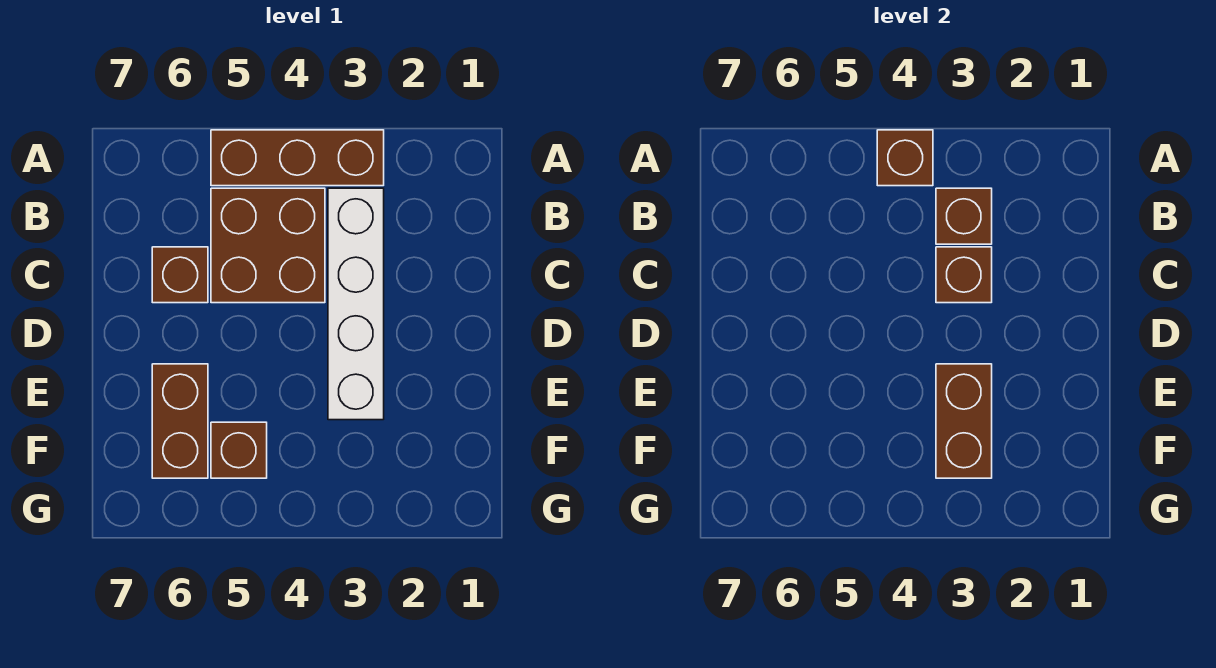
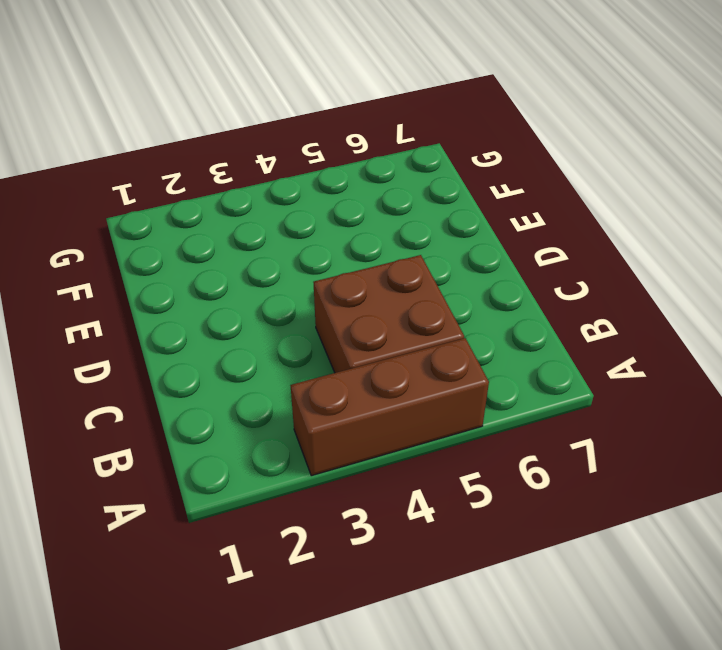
none -> white brick B3:E3 level 1
none -> brown brick C6 level 1

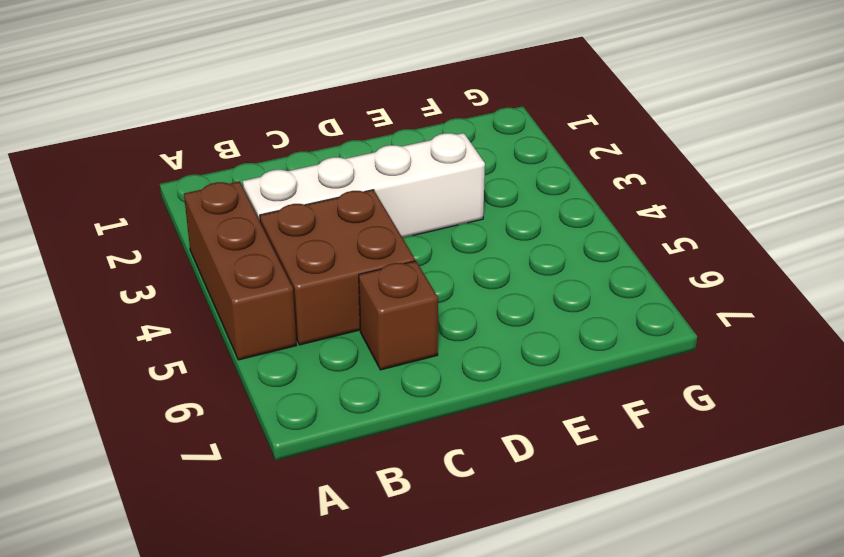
none -> brown brick E6:F6 level 1
none -> brown brick F5 level 1

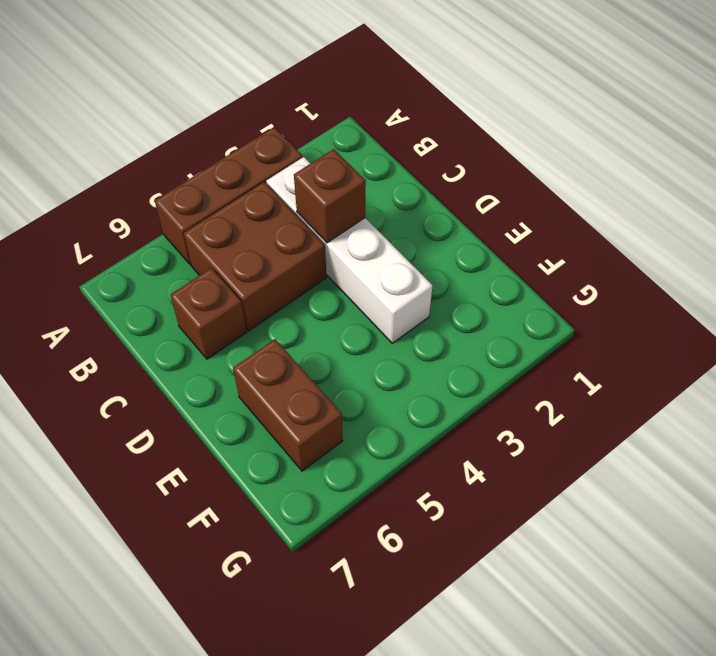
none -> brown brick F5 level 1
none -> brown brick A4 level 2

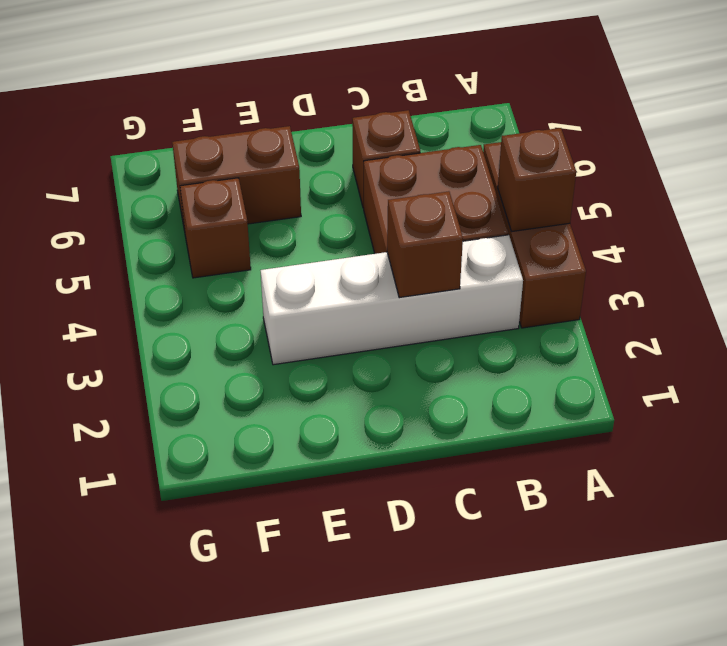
none -> brown brick B3 level 2
none -> brown brick E3:F3 level 2

